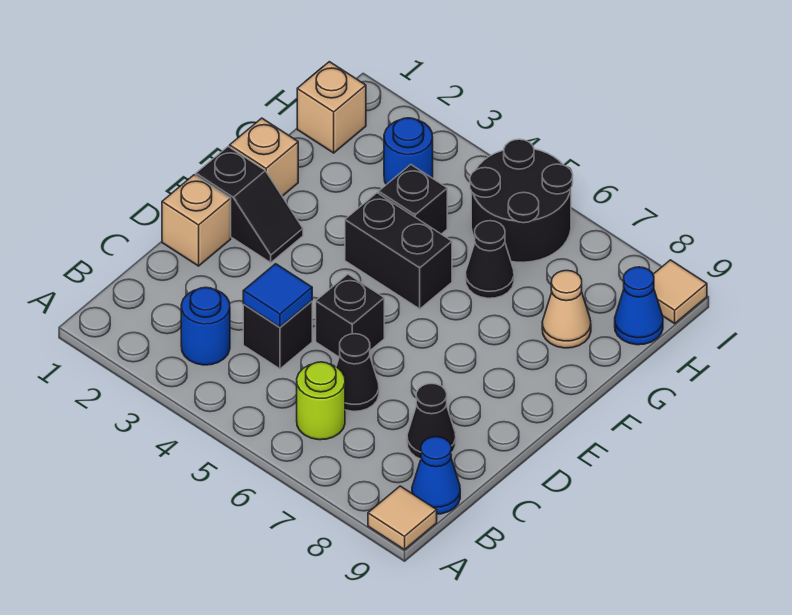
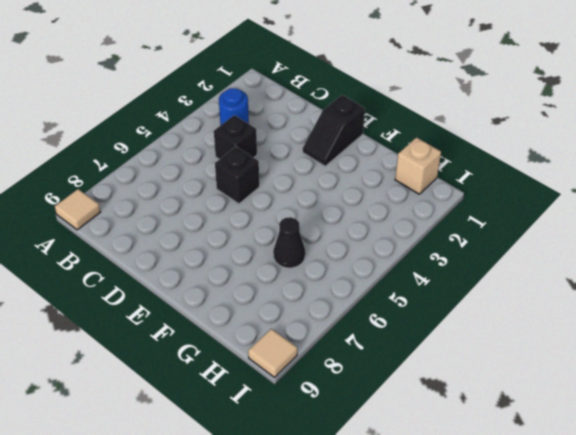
none -> lime round brick B6 level 1
none -> blue cone B9 level 1
none -> black cone C6 level 1

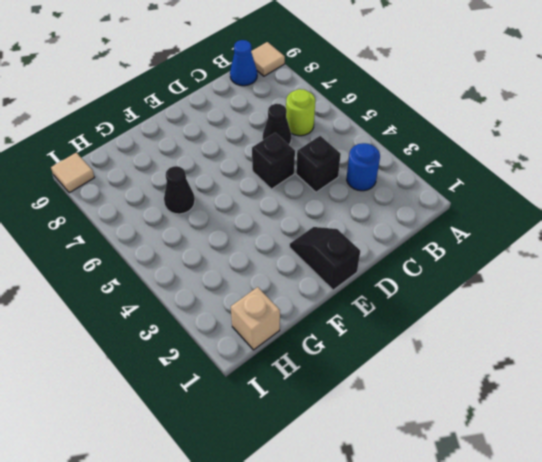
none -> black cone C8 level 1
none -> tan brick D1 level 1
none -> tan brick F1 level 1

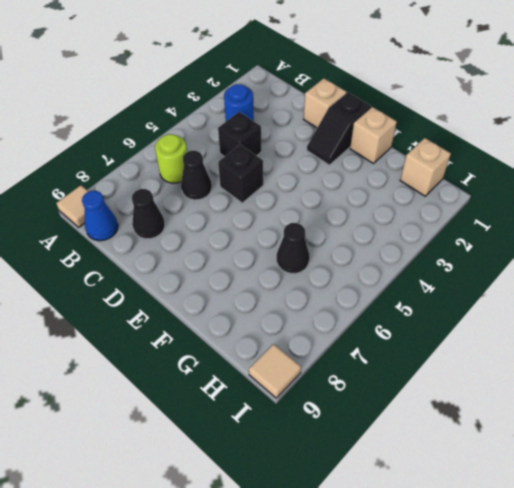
none -> black brick F4:F5 level 1
none -> black brick G4 level 1
none -> tan cone G8 level 1

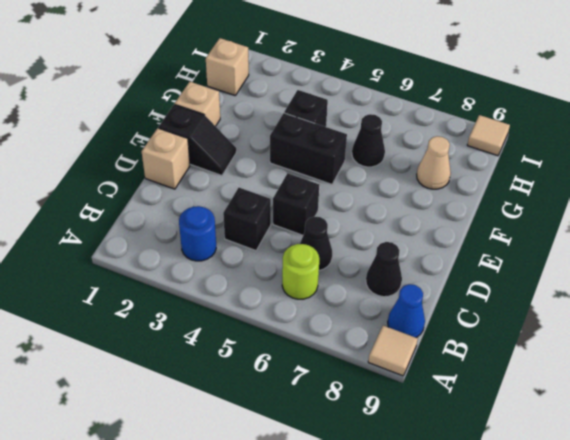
none -> blue round brick H3 level 1
none -> black round brick H5:I6 level 1
none -> blue cone H9 level 1

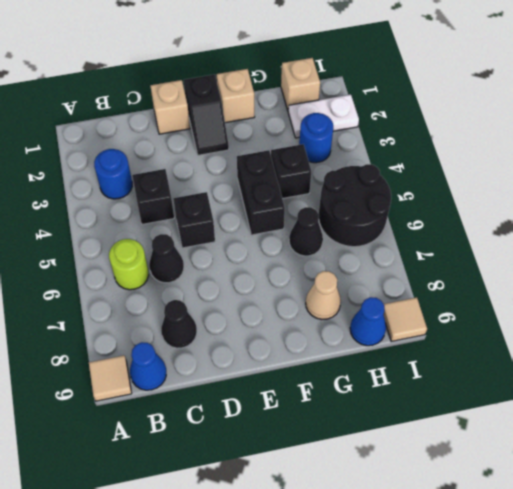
white plate H2:I2 level 1 -> none
none -> blue tile C4 level 2

